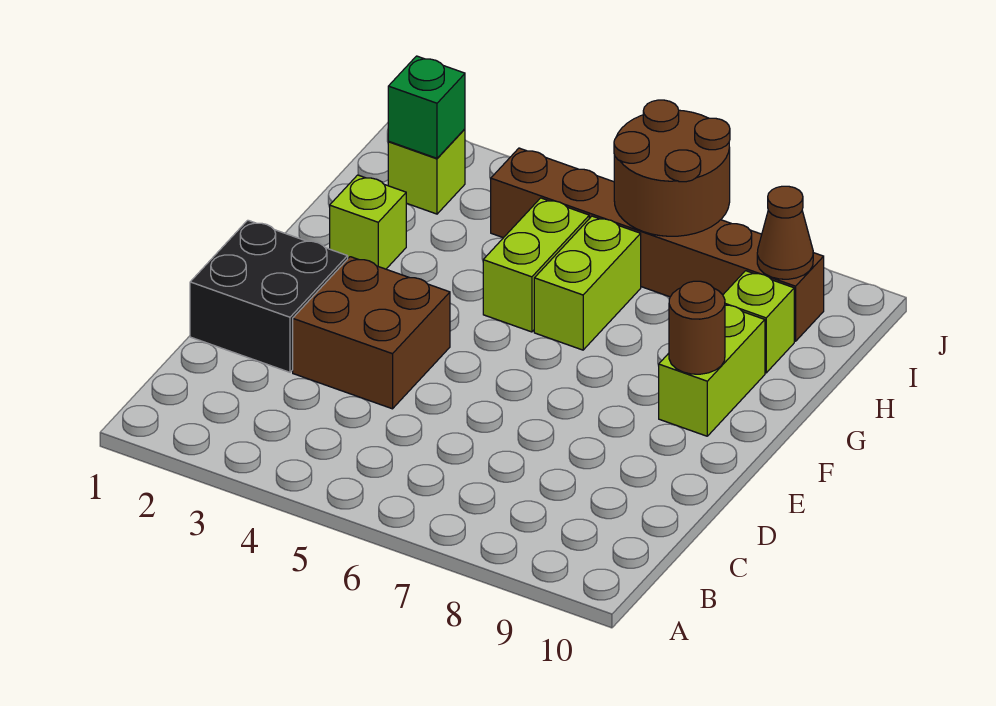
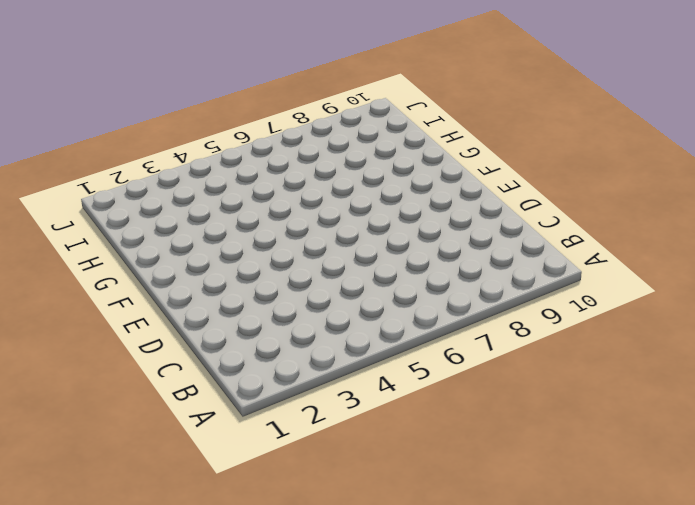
none -> black brick D1:E2 level 1
none -> brown brick D3:E4 level 1
none -> lime brick F9:G9 level 1

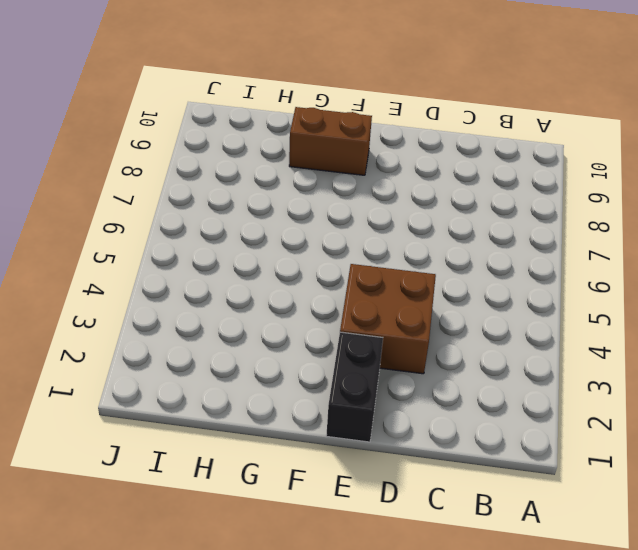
black brick E1:E2 level 1 -> black brick D1:E2 level 1
brown brick F9:G9 level 1 -> lime brick F9:G9 level 1
none -> lime brick G2 level 1
none -> lime brick G5:H5 level 1
none -> lime brick G6:H6 level 1

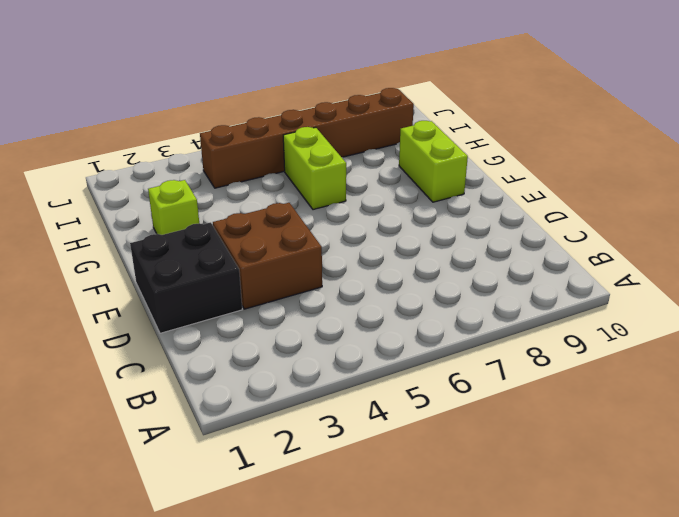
none -> lime brick G5:H5 level 1
none -> lime brick H9 level 1
none -> lime brick I2 level 1

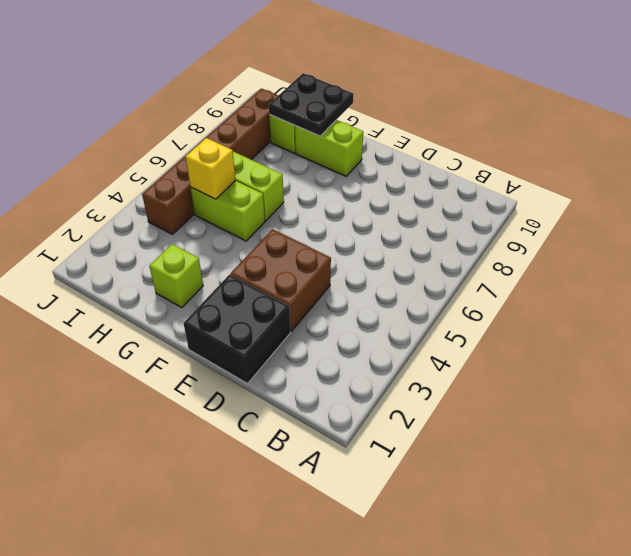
black plate G9:H10 level 2 -> none
yellow brick H5 level 2 -> none
none -> lime brick I2 level 1
none -> brown round brick F9 level 2
none -> green brick I2 level 2

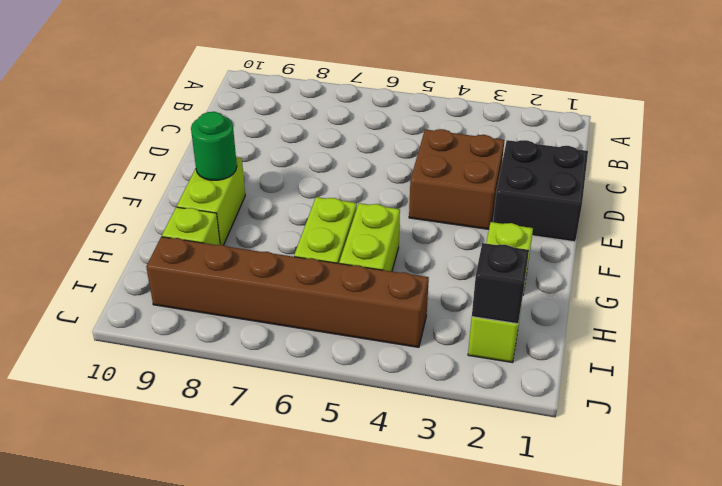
green round brick F9 level 2 -> brown round brick F9 level 2
black brick I2 level 2 -> green brick I2 level 2
none -> brown round brick I6:J7 level 2
none -> brown cone I9 level 2

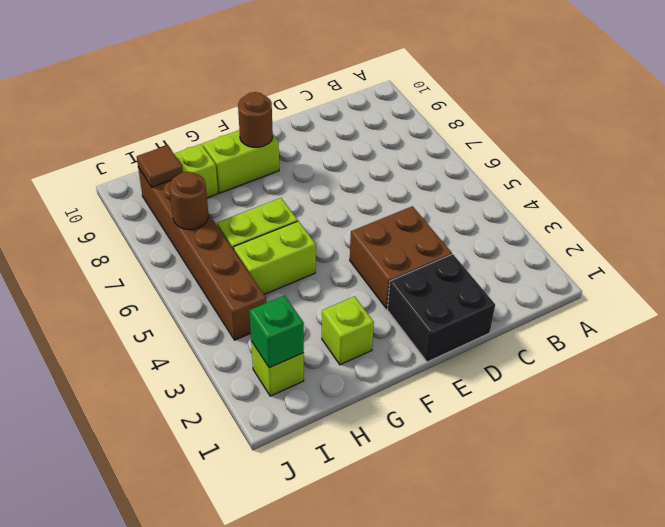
brown round brick I7 level 2 -> brown round brick I6:J7 level 2
brown tile I9 level 2 -> brown cone I9 level 2

